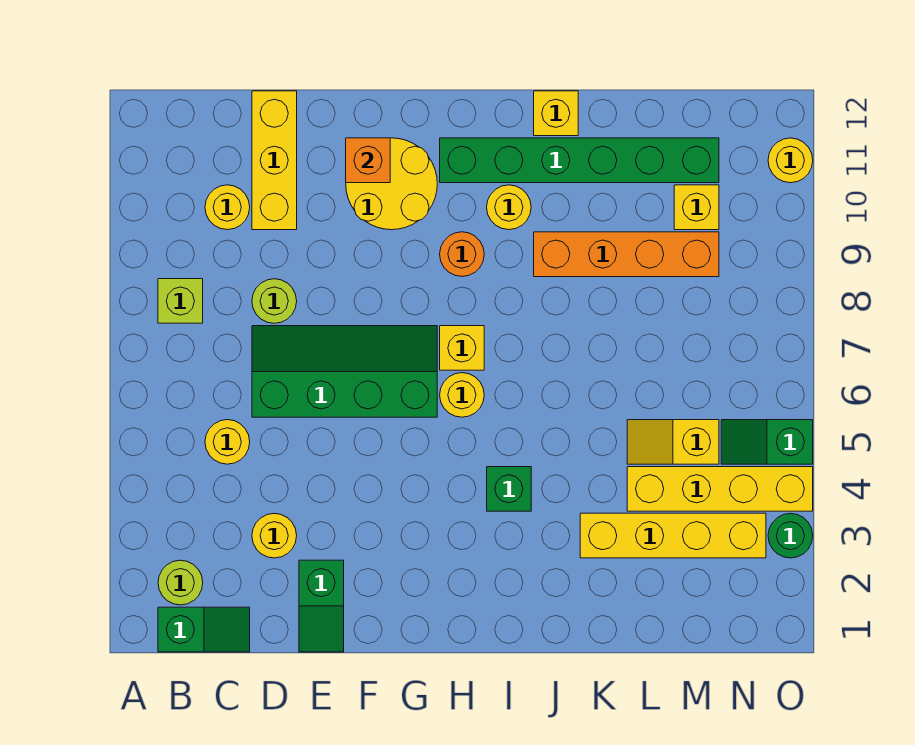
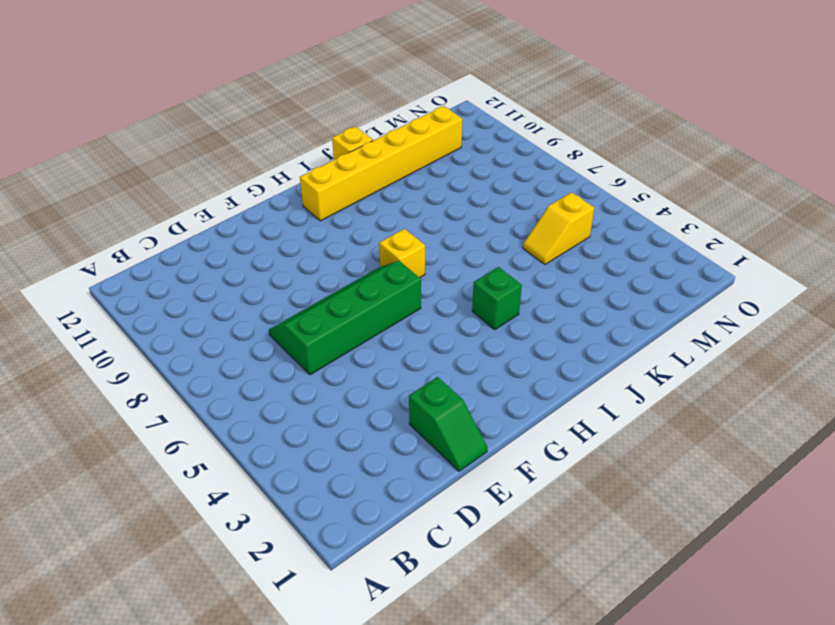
yellow brick H11:M11 level 1 -> green brick H11:M11 level 1
none -> green slope B1:C1 level 1 top B
none -> lime round brick B2 level 1
none -> lime brick B8 level 1

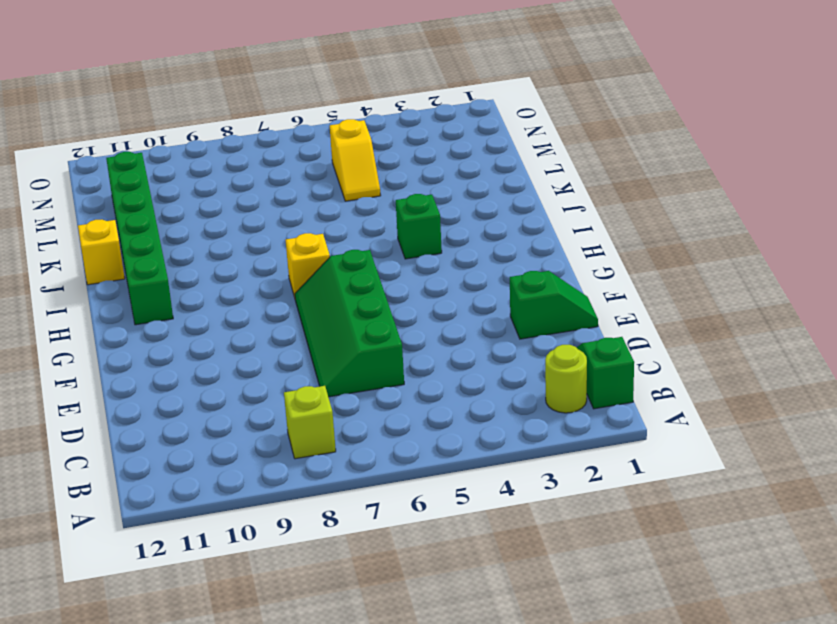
none -> yellow round brick C5 level 1
none -> yellow round brick C10 level 1
none -> yellow round brick D3 level 1

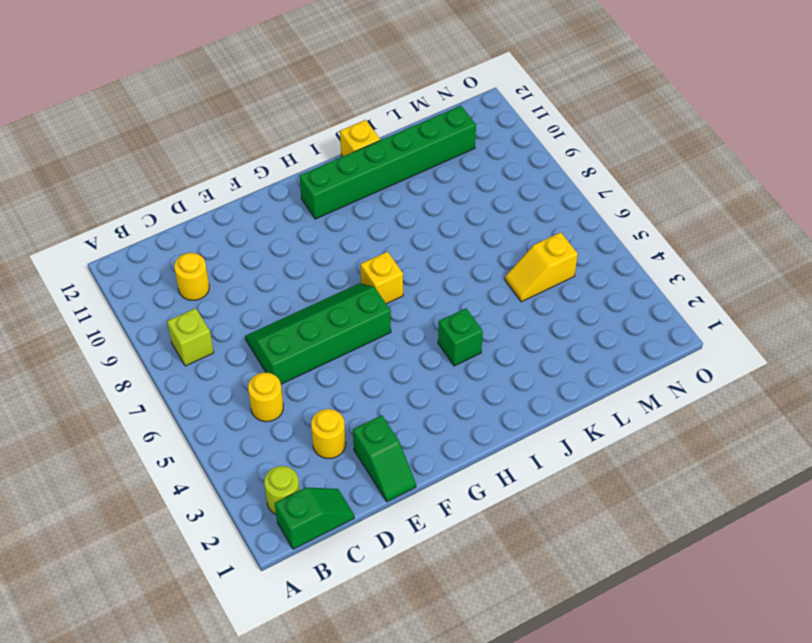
none -> lime round brick D8 level 1
none -> yellow brick D10:D12 level 1
none -> yellow round brick F10:G11 level 1

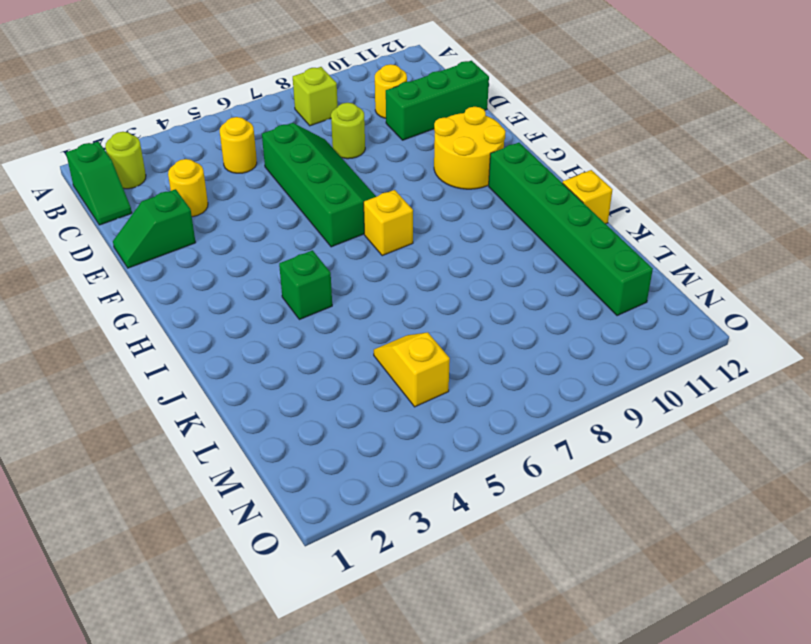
green brick D10:D12 level 1 -> yellow brick D10:D12 level 1
none -> yellow round brick H6 level 1
none -> orange round brick H9 level 1
none -> yellow round brick I10 level 1

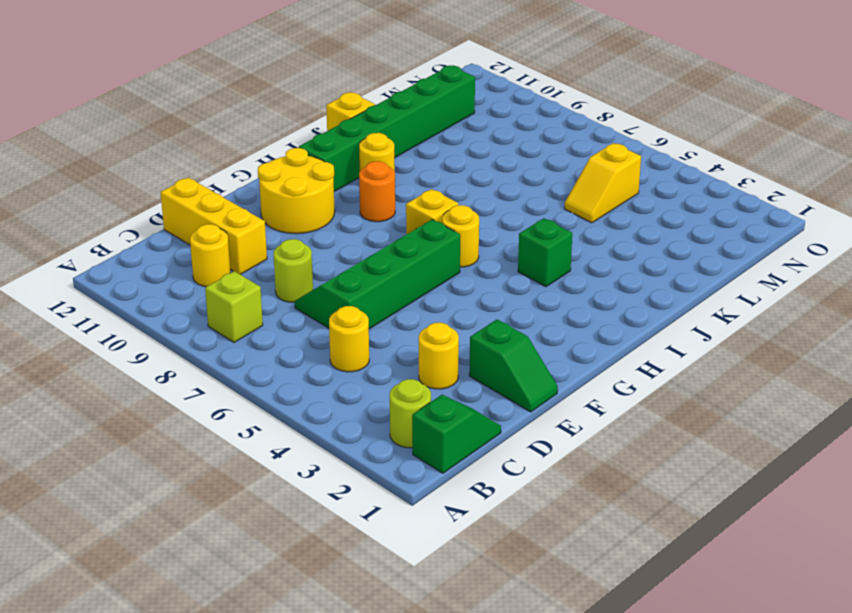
none -> orange brick J9:M9 level 1
none -> yellow brick K3:N3 level 1
none -> yellow brick L4:O4 level 1

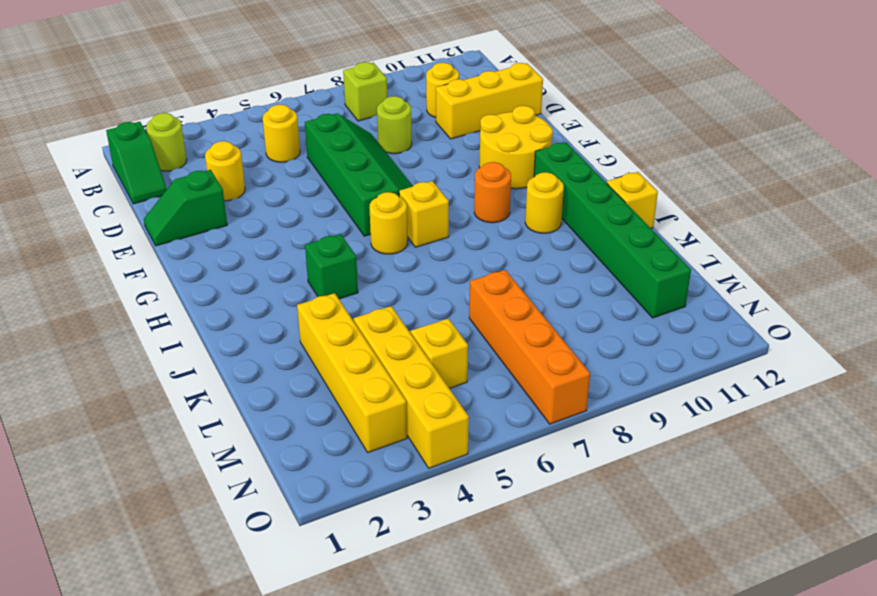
orange brick L7:O7 level 1 -> orange brick J9:M9 level 1
none -> yellow brick M10 level 1
none -> green slope N5:O5 level 1 top O
none -> green round brick O3 level 1

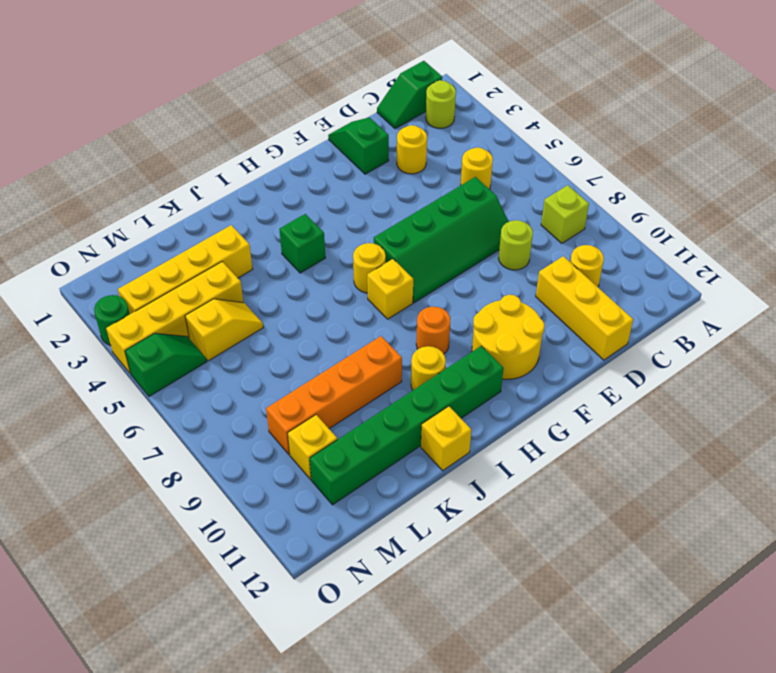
none -> yellow round brick O11 level 1
none -> orange brick F11 level 2

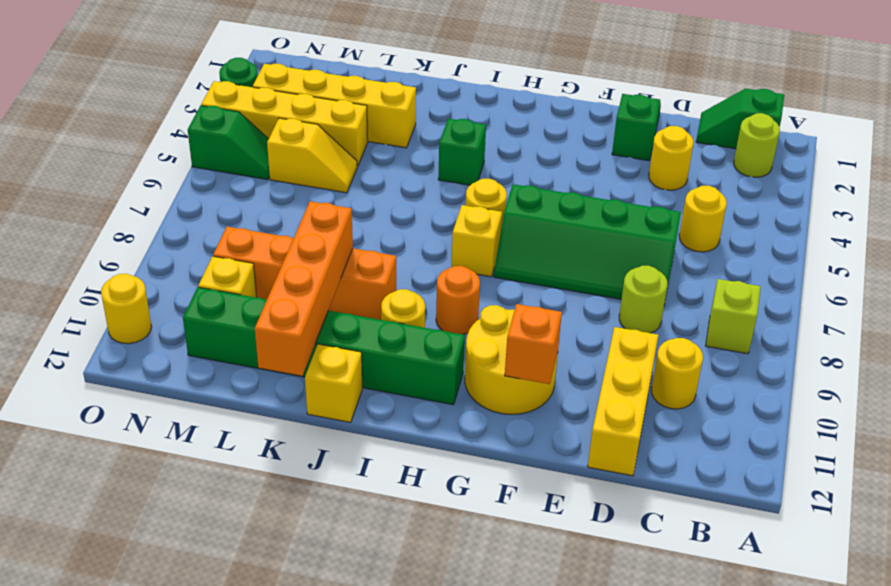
orange brick K9:K12 level 2 -> none

